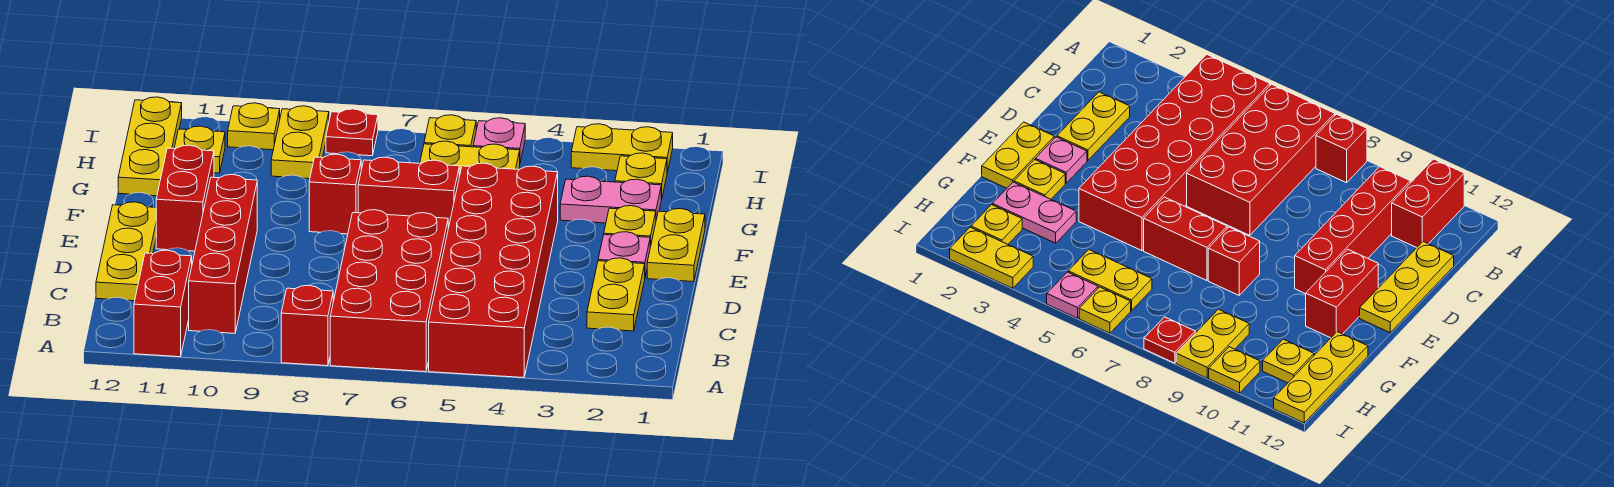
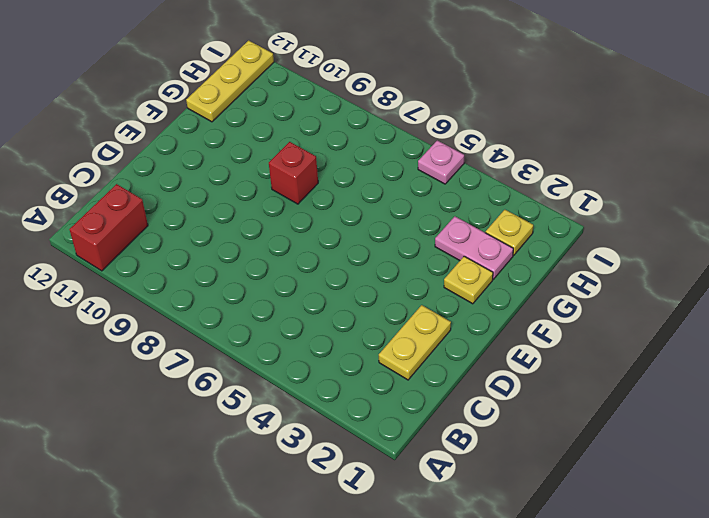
none -> red brick A4:F5 level 1
none -> red brick A6:D7 level 1
none -> red brick A8 level 1

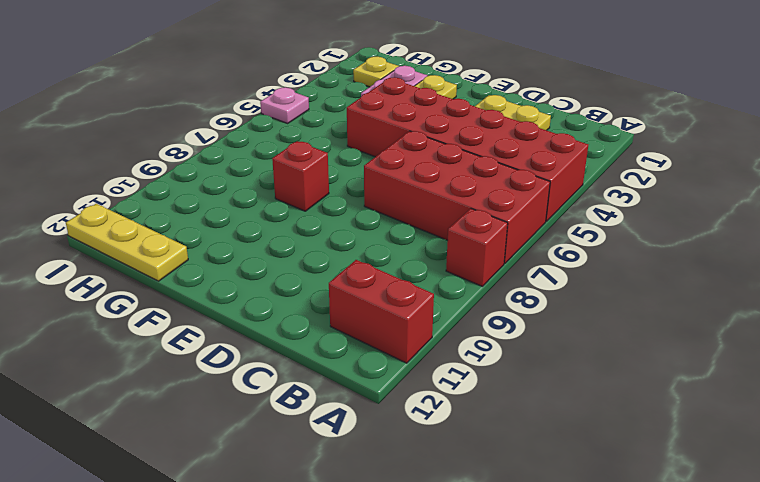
none -> red brick B10:E10 level 1
none -> yellow plate C12:E12 level 1
none -> yellow plate E1:F1 level 1

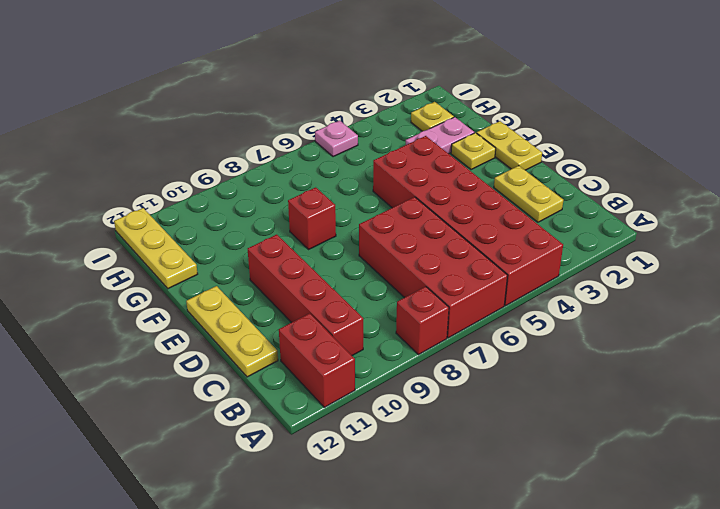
none -> pink plate E2 level 1
none -> red brick E11:F11 level 1
none -> red brick F6:F7 level 1

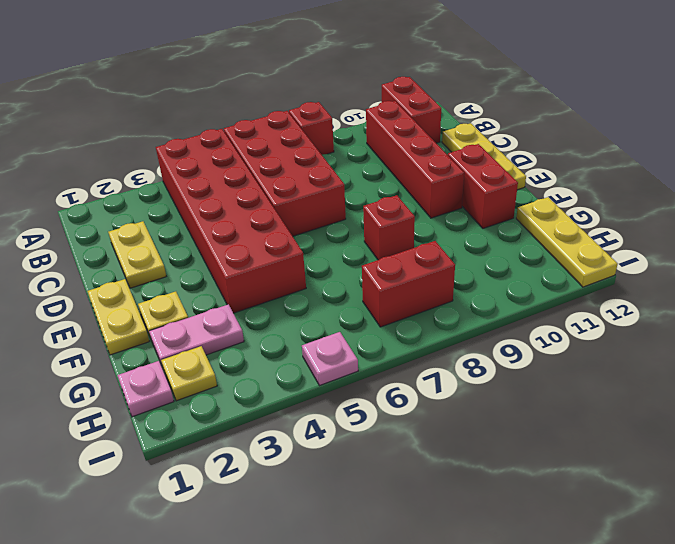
pink plate H1 level 1 -> pink plate E2 level 1
red brick H7:H8 level 1 -> red brick F6:F7 level 1
none -> yellow plate H5:H6 level 1
none -> yellow plate H9:I9 level 1
none -> yellow plate H11 level 1

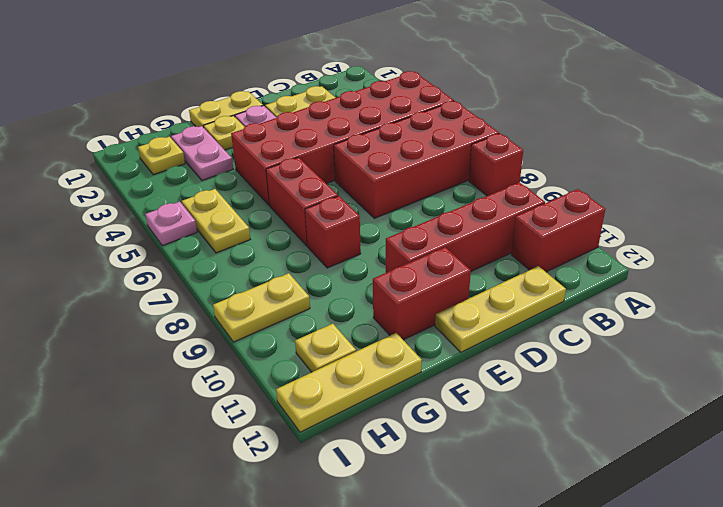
none -> yellow plate I2:I3 level 1
none -> yellow plate I6 level 1
none -> red plate I8 level 1

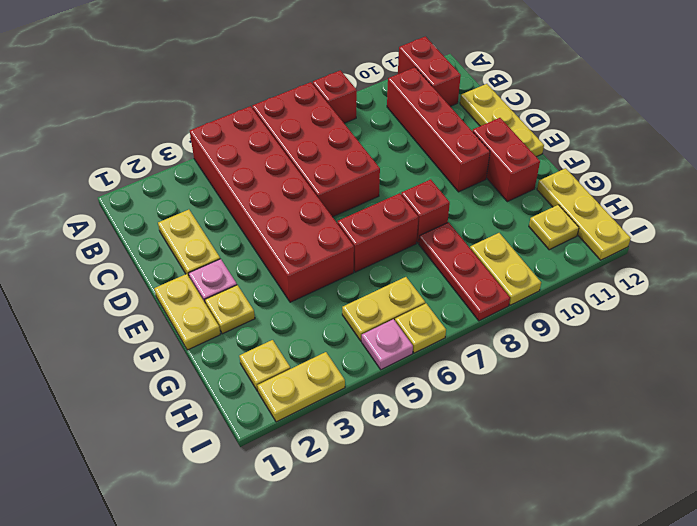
red plate G8:I8 level 1 -> red plate I8 level 1
none -> pink plate G2:G3 level 1
none -> yellow plate I10 level 1

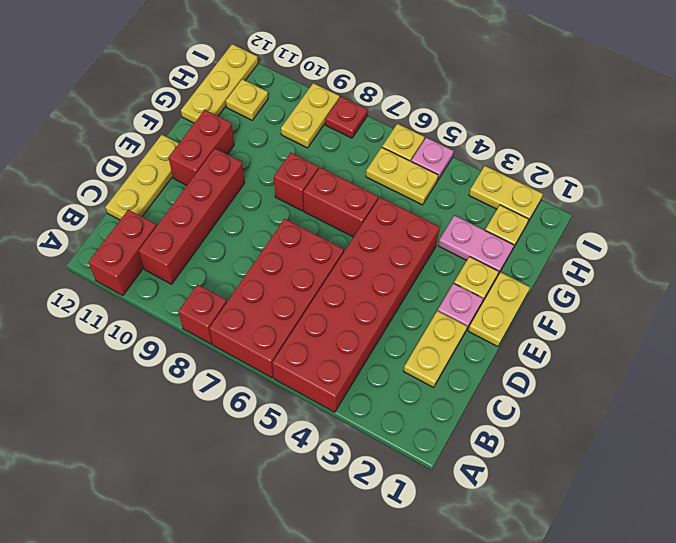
none -> yellow plate I10 level 1

